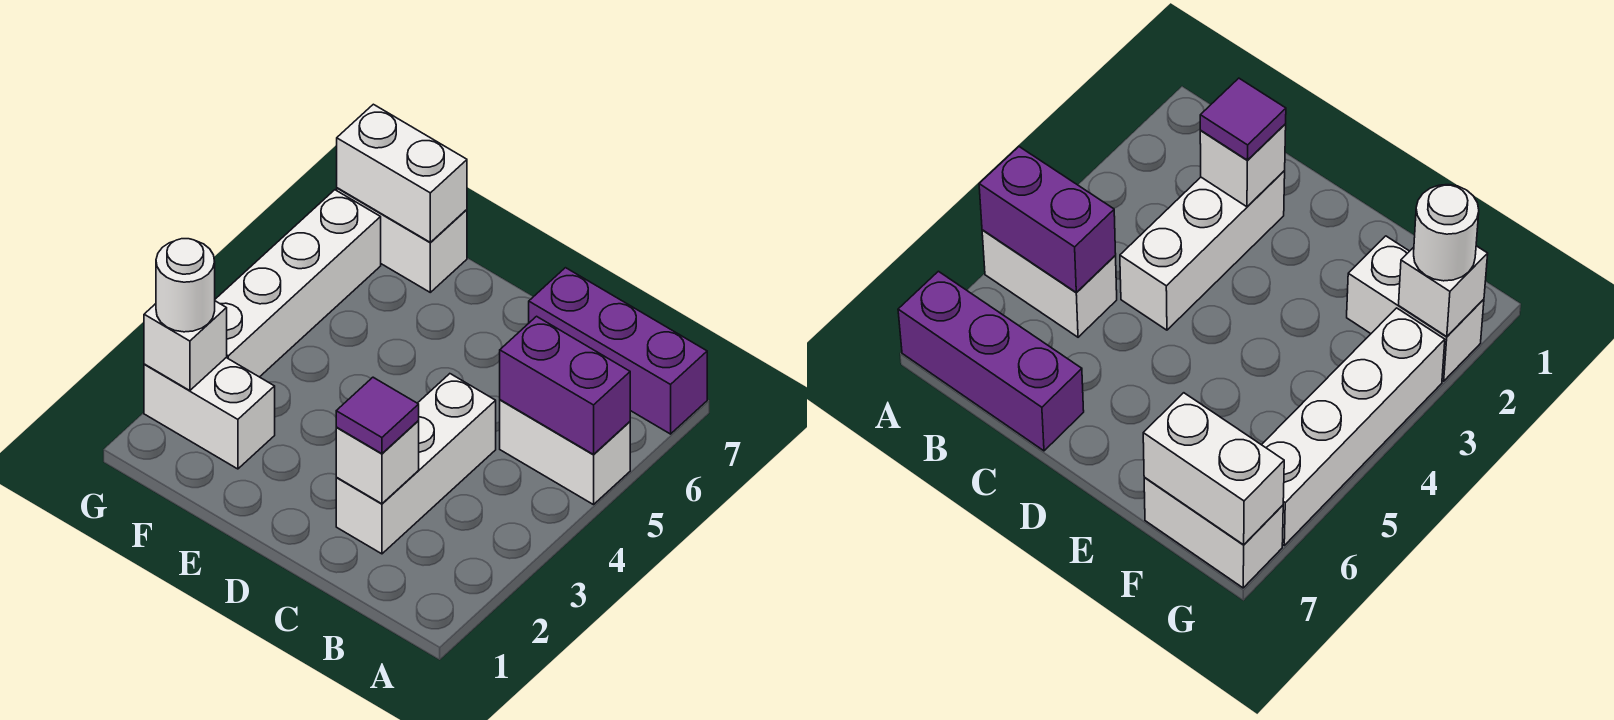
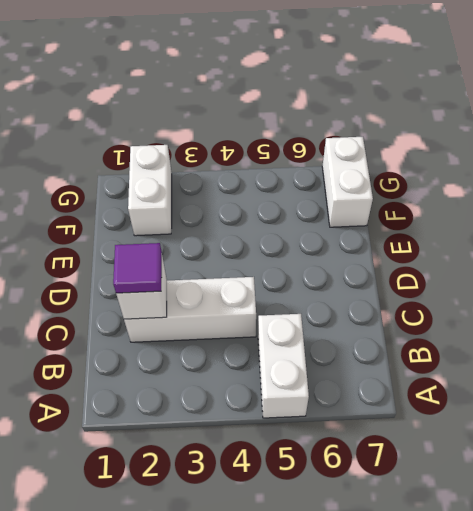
none -> purple brick A7:C7 level 1
none -> white brick G3:G6 level 1
none -> purple brick A5:B5 level 2

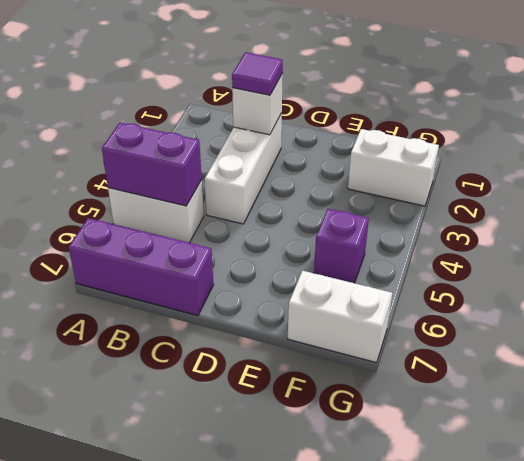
purple brick F5 level 1 -> none
none -> white brick G3:G6 level 1
none -> white brick F7:G7 level 2
none -> white brick G2 level 2

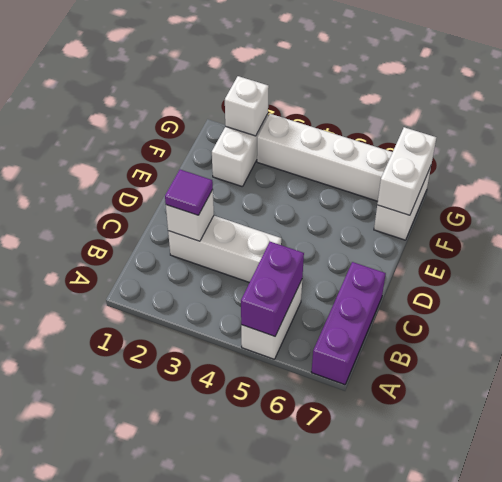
none -> white round brick G2 level 3

